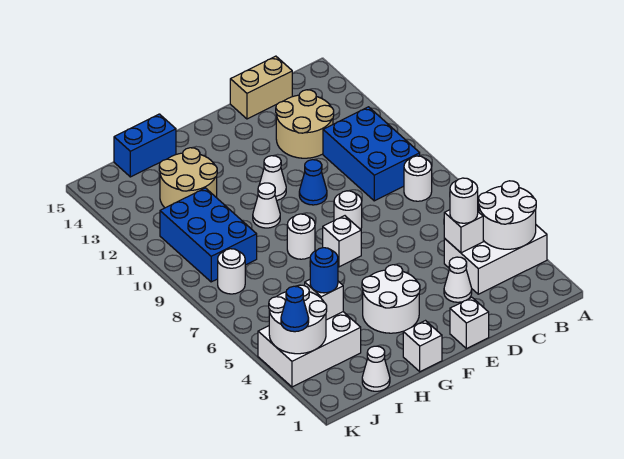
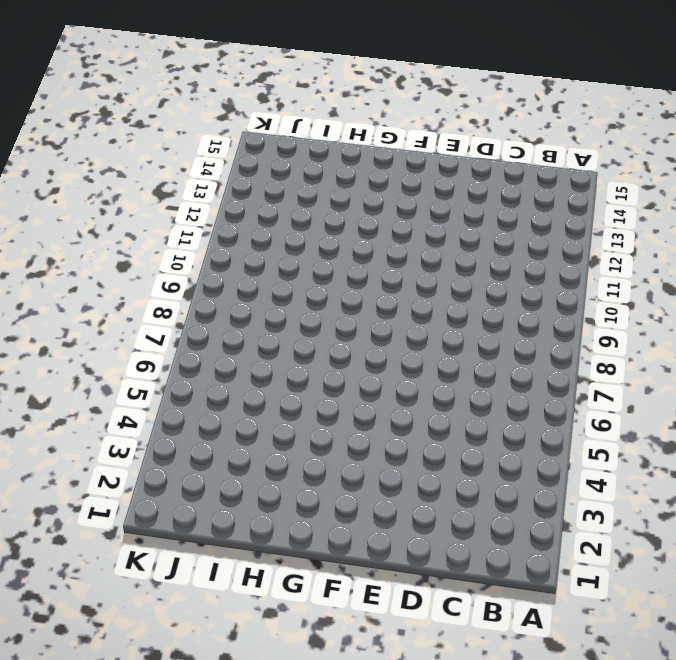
none -> white brick A3:C4 level 1
none -> white round brick B8 level 1
none -> blue brick B9:C11 level 1

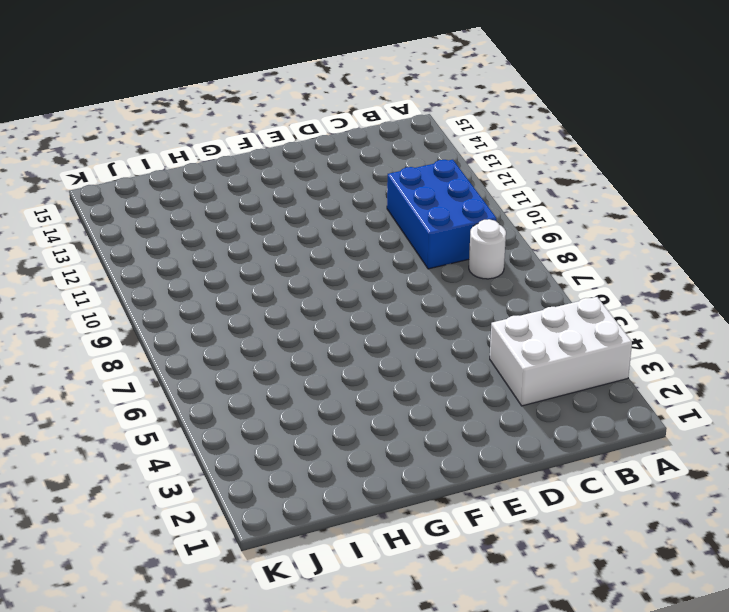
none -> tan round brick C12:D13 level 1
none -> tan brick C15:D15 level 1
none -> white cone D3 level 1

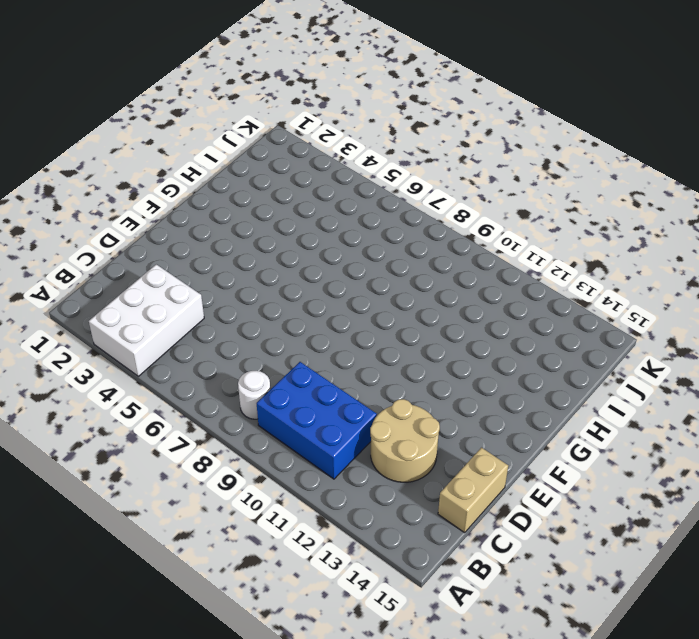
none -> white cone D3 level 1
none -> white brick E1 level 1
none -> white round brick E8 level 1

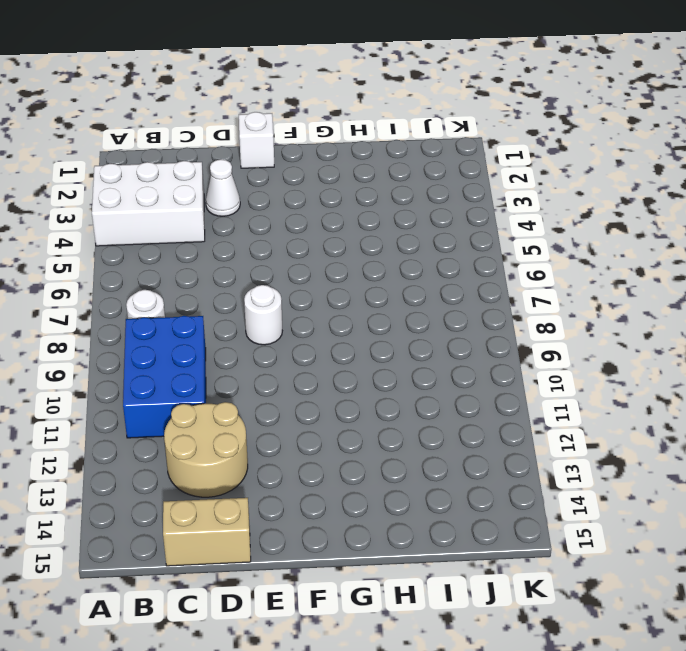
none -> blue cone E10 level 1
none -> white round brick F3:G4 level 1
none -> white brick F7 level 1

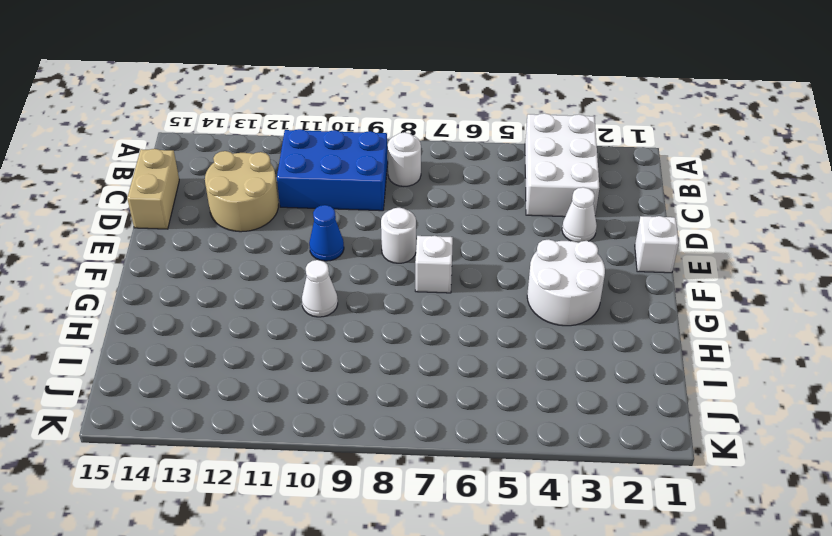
none -> white cone F11 level 1
none -> white brick G1 level 1
none -> white round brick G8 level 1

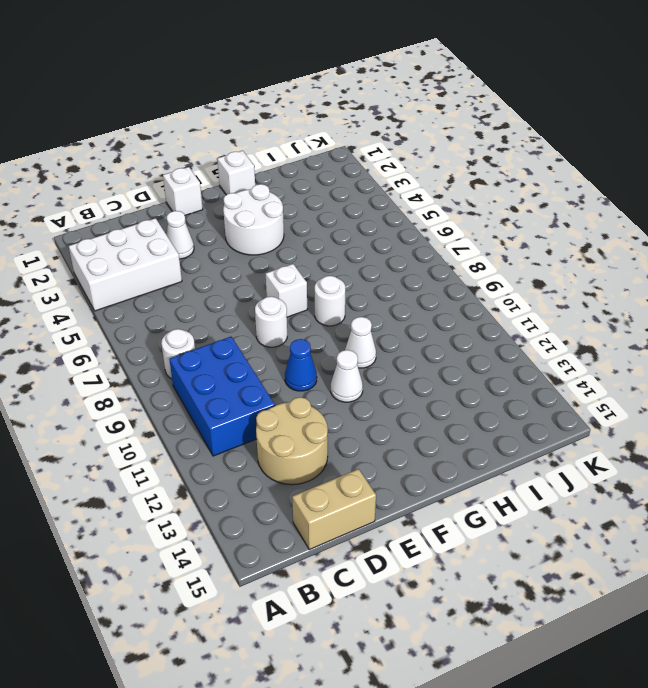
none -> tan round brick H12:I13 level 1
none -> blue brick H15:I15 level 1
none -> white cone I1 level 1

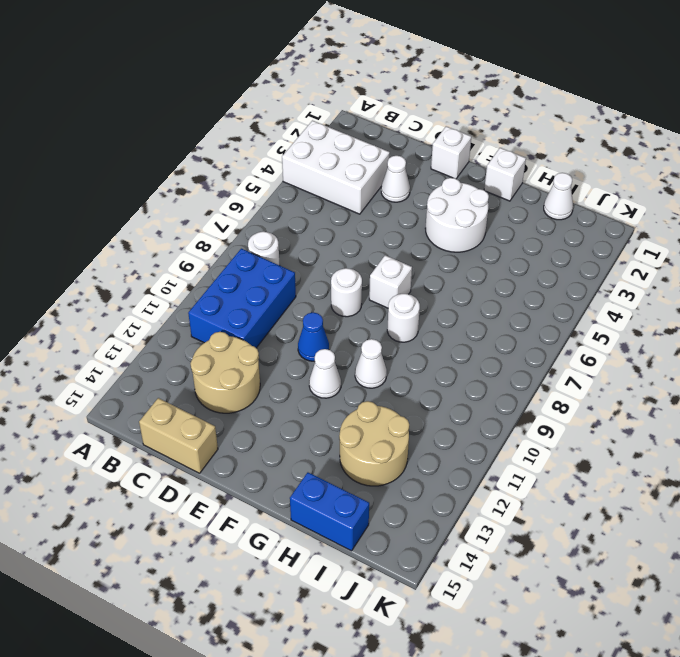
none -> white brick I3:K4 level 1
none -> blue brick I9:J11 level 1
none -> white round brick J8 level 1

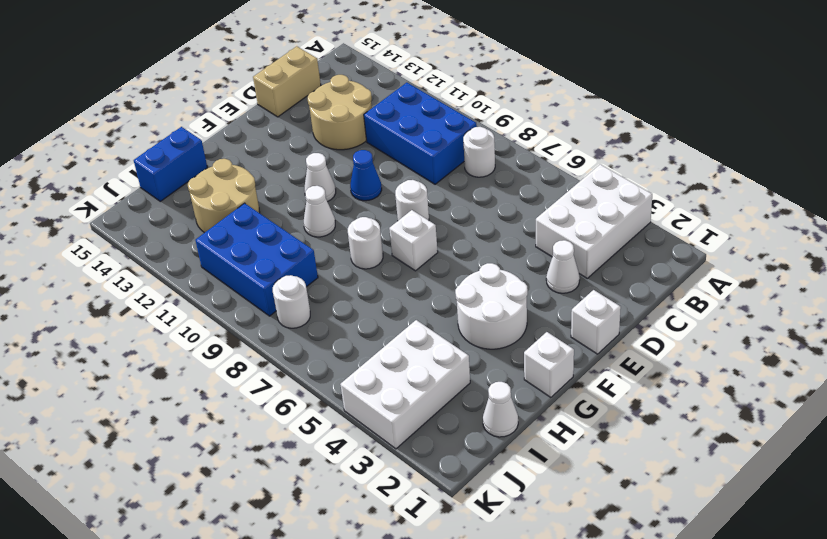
none -> white round brick A3:B4 level 2
none -> white brick C4 level 2
none -> white brick I4 level 2

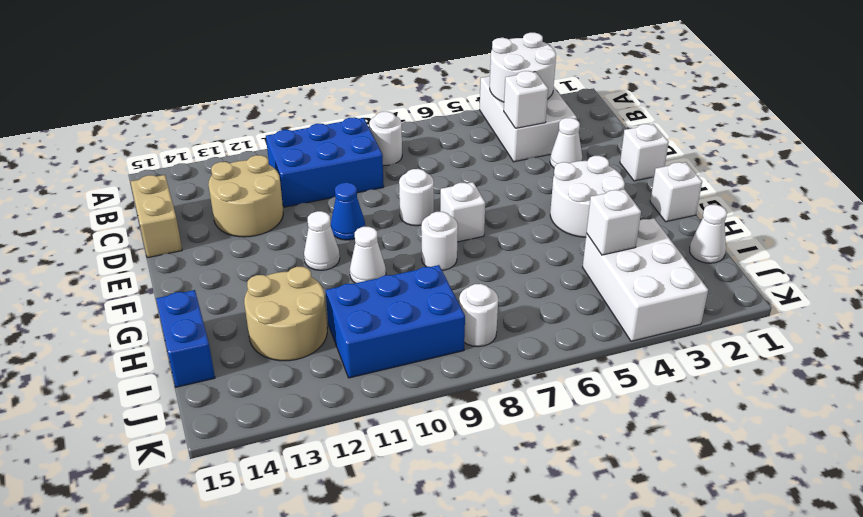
none -> white round brick J3:K4 level 2
none -> white round brick C4 level 3
none -> blue round brick I4 level 3

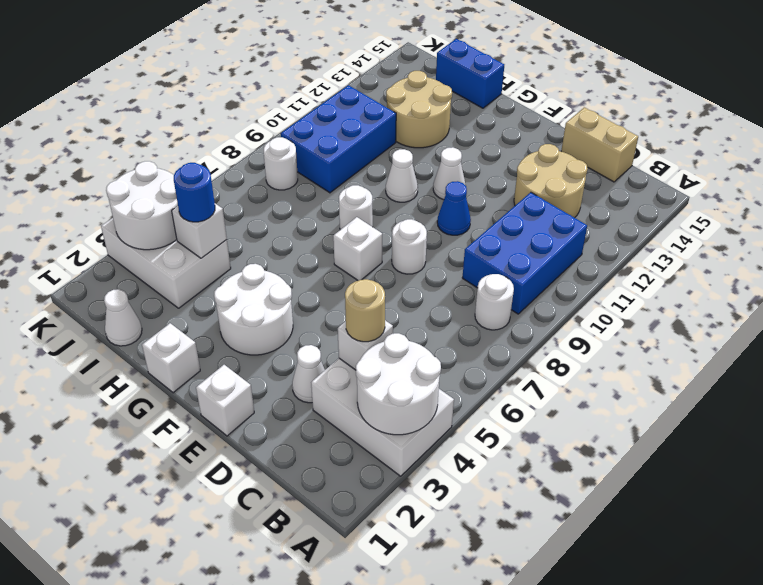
tan round brick C4 level 3 -> white round brick C4 level 3
none -> blue cone K3 level 3

